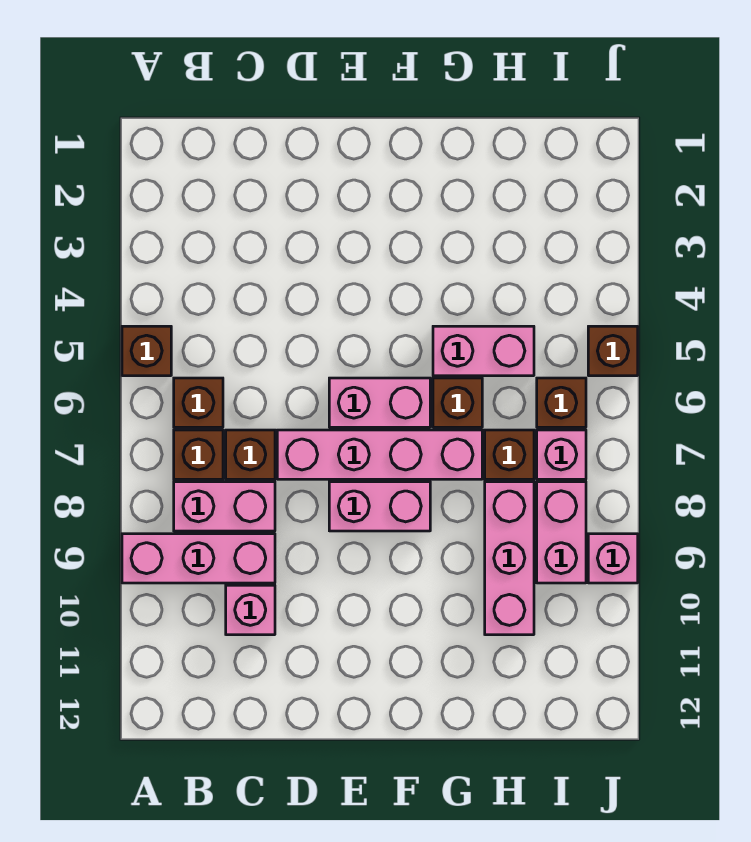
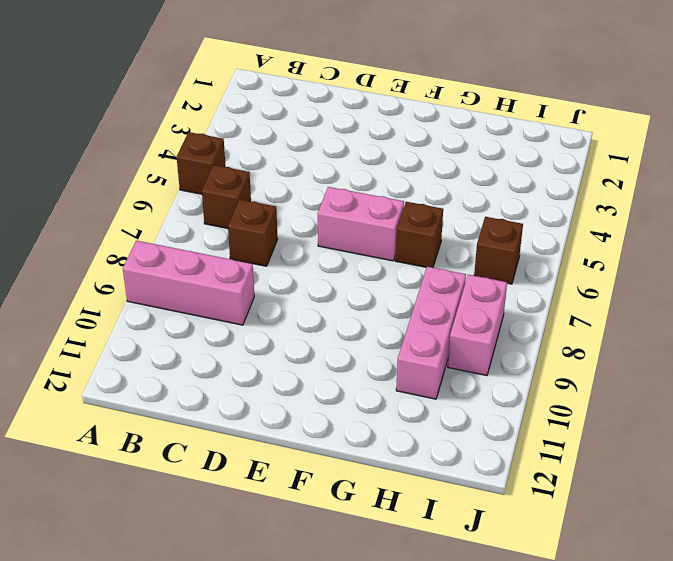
none -> brown brick B7 level 1
none -> pink brick B8:C8 level 1
none -> pink brick C10 level 1

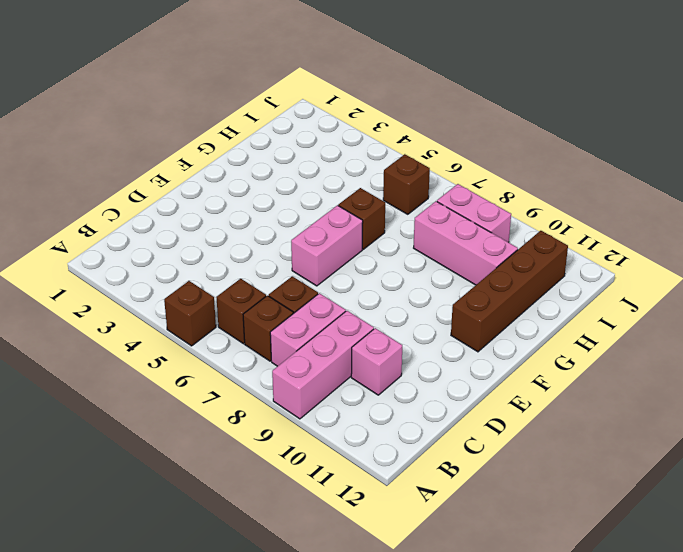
brown brick F11:I11 level 1 -> none
none -> pink brick D7:G7 level 1
none -> pink brick E8:F8 level 1
none -> pink brick G5:H5 level 1

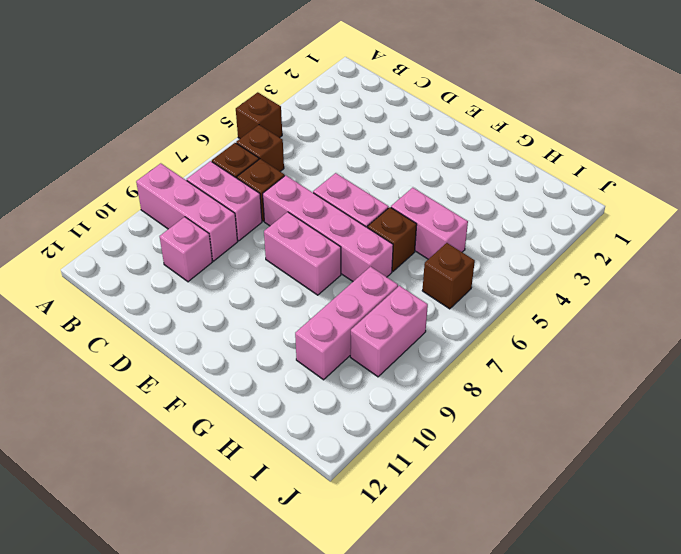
none -> brown brick H7 level 1
none -> pink brick I7 level 1
none -> brown brick J5 level 1

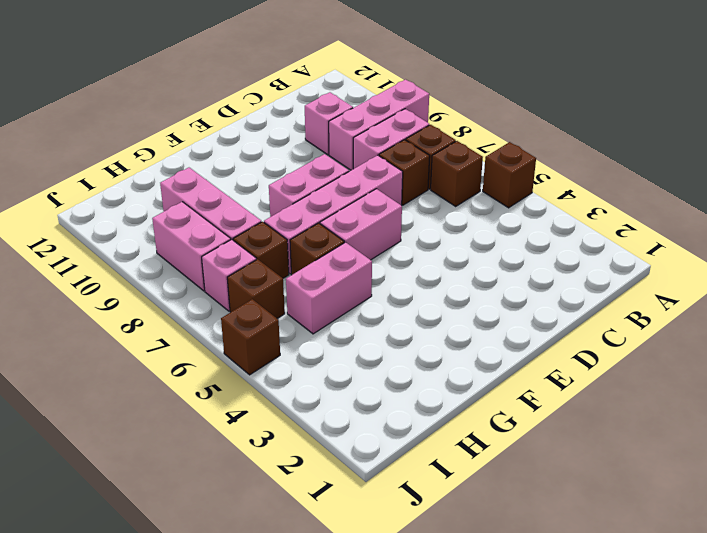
none -> pink brick J9 level 1

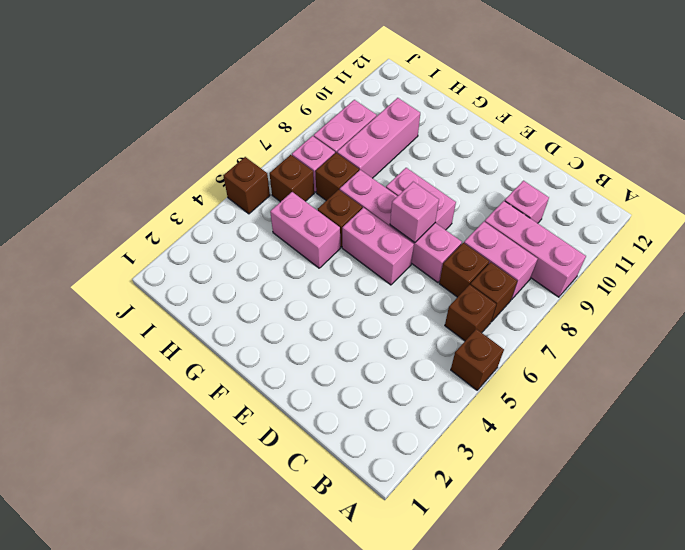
pink brick E7 level 2 -> pink brick J9 level 1

